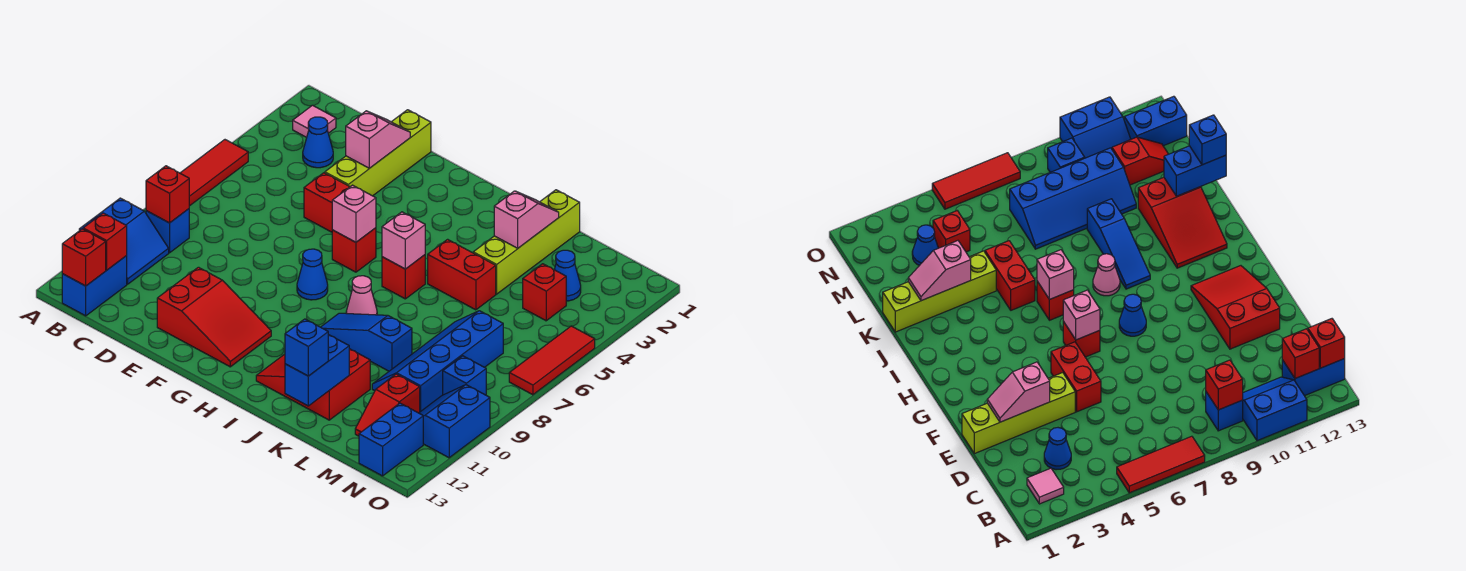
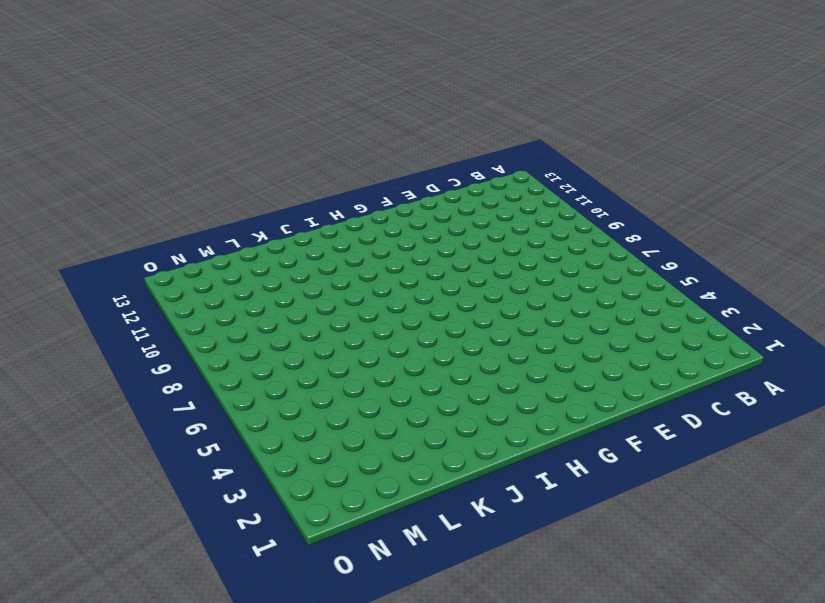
none -> red tile A5:A7 level 1
none -> blue slope A10:B11 level 1 top A
none -> pink tile B2 level 1
none -> blue brick B9 level 1

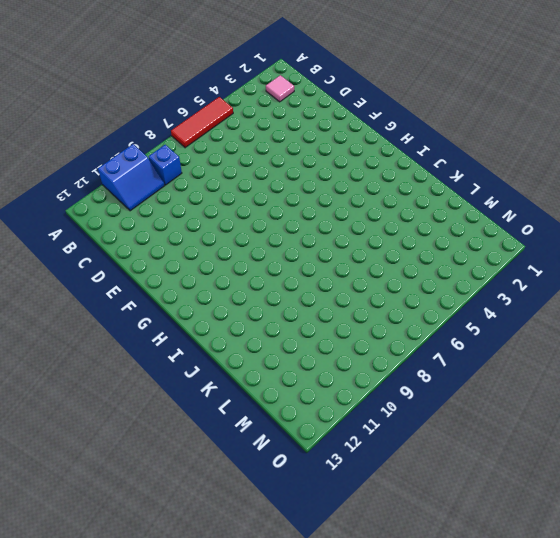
none -> blue brick B12:B13 level 1
none -> blue cone C3 level 1
none -> lime brick E1:E4 level 1
none -> red brick E5:F5 level 1

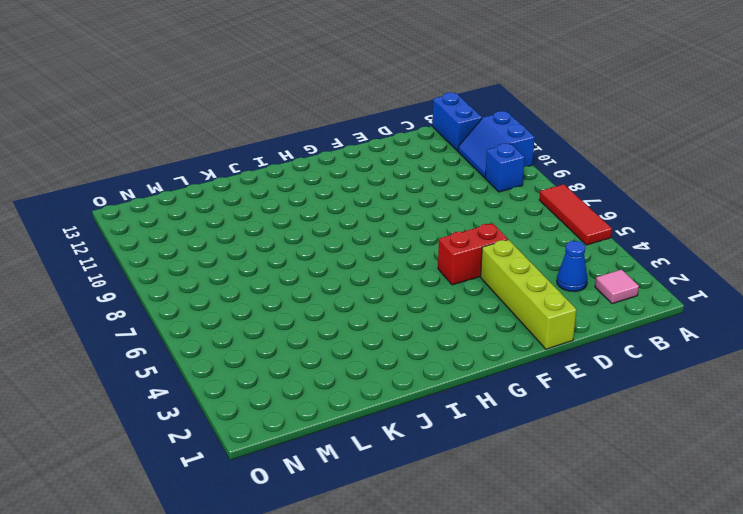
none -> red slope E11:G12 level 1 top E
none -> red brick G6 level 1
none -> blue cone G8 level 1
none -> red brick I6 level 1

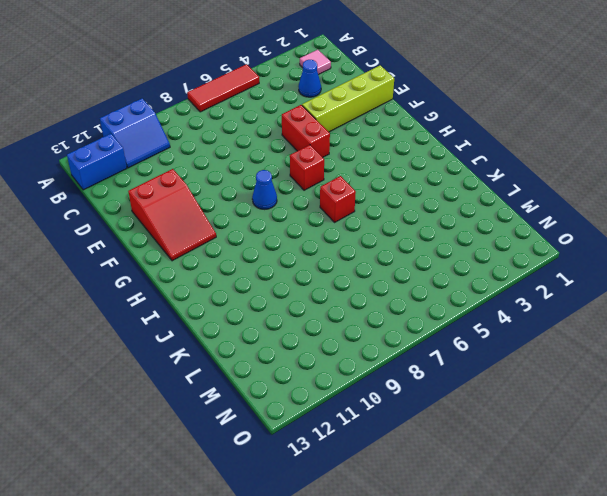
none -> blue brick B9 level 1
none -> pink cone I8 level 1
none -> blue slope I9:K9 level 1 top K
none -> red slope I11:K12 level 1 top K

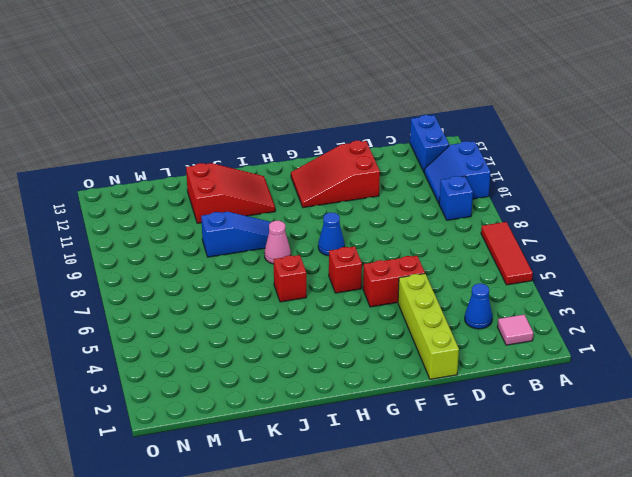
none -> red brick J5:K5 level 1
none -> lime brick K1:K4 level 1
none -> blue slope L7:M10 level 1 top M
none -> blue cone M3 level 1

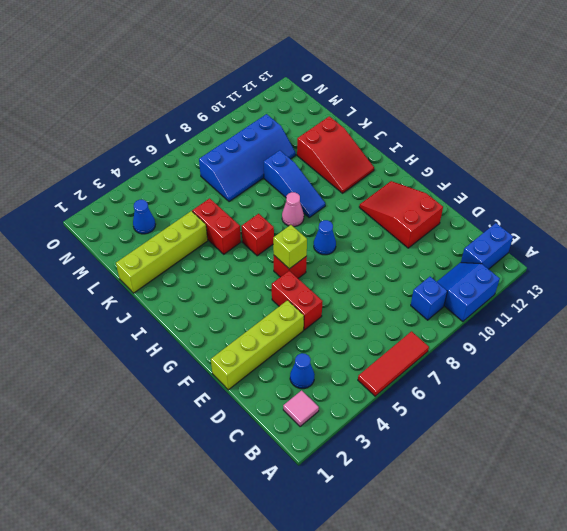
lime brick G6 level 2 -> pink brick G6 level 2
none -> red brick M4 level 1
none -> red slope M11:M12 level 1 top 11
none -> blue brick N9 level 1
none -> blue slope N10:O11 level 1 top O

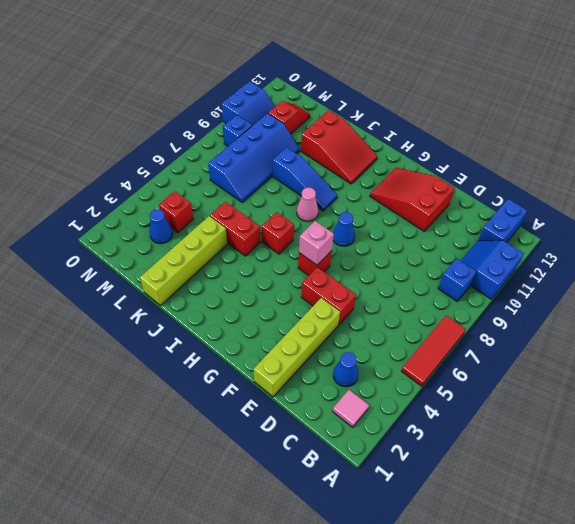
none -> blue brick N12:N13 level 1
none -> red tile O5:O7 level 1
none -> red brick B9 level 2
none -> red brick B12 level 2

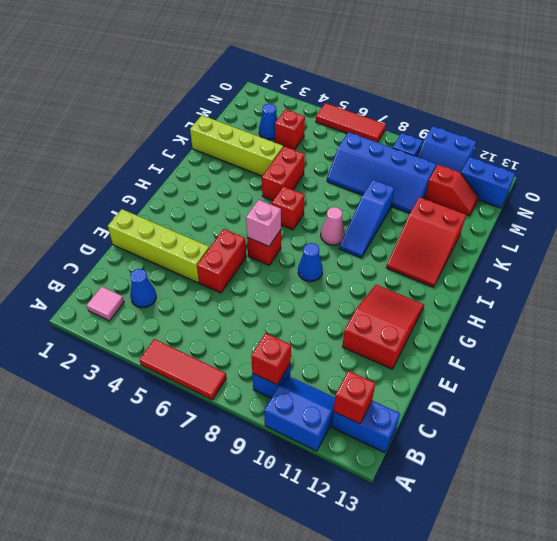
none -> red brick B13 level 2
none -> pink slope E2:E3 level 2 top 3
none -> pink brick I6 level 2
none -> pink slope K2:K3 level 2 top 3

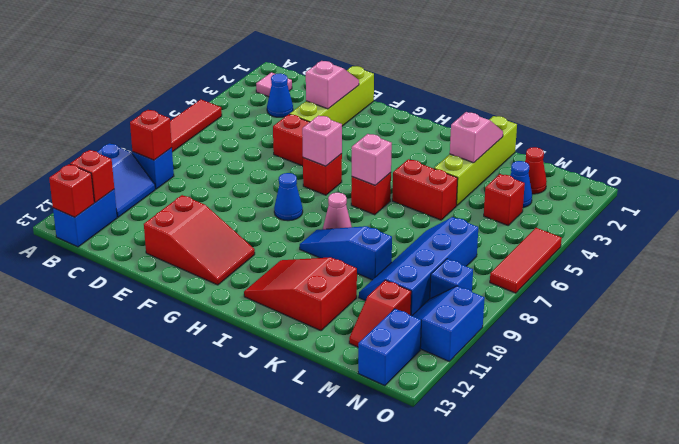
red cone M2 level 1 -> none
none -> blue brick K12:K13 level 2
none -> blue brick K13 level 3

